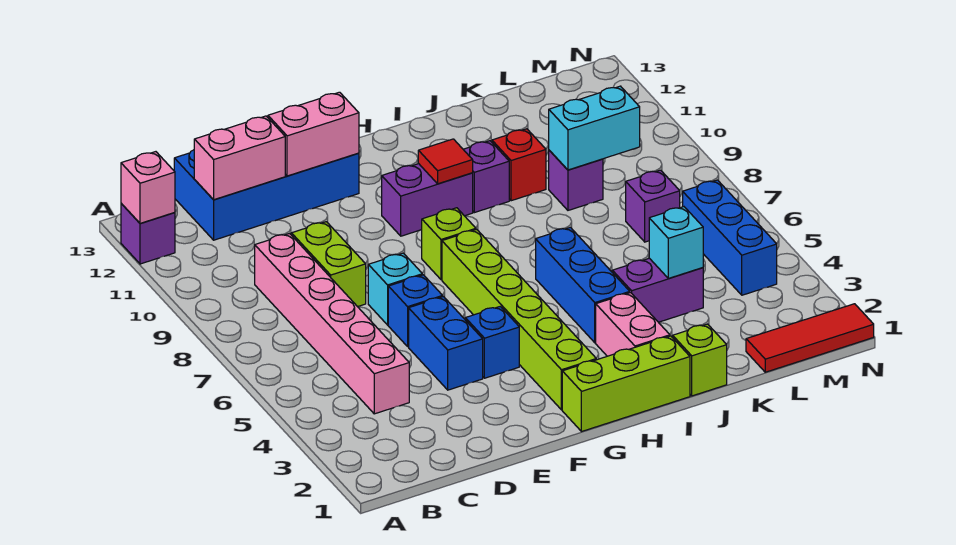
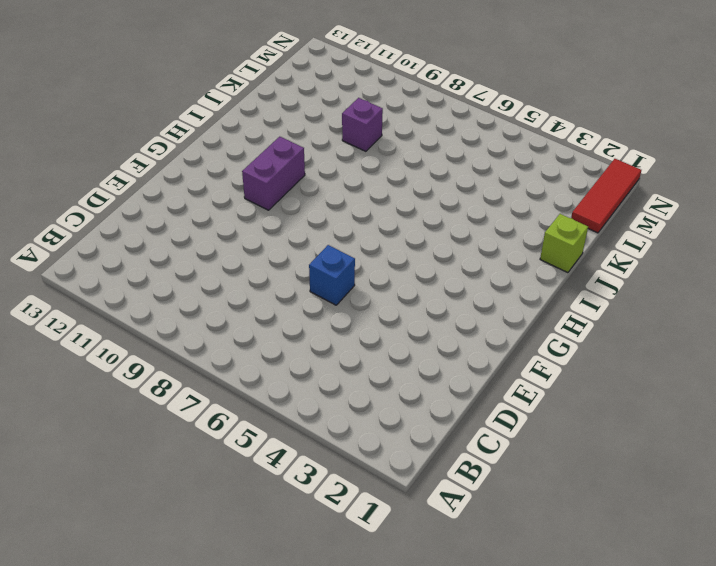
none -> purple brick A12 level 1
none -> pink brick C4:C9 level 1
none -> blue brick C12:F13 level 1

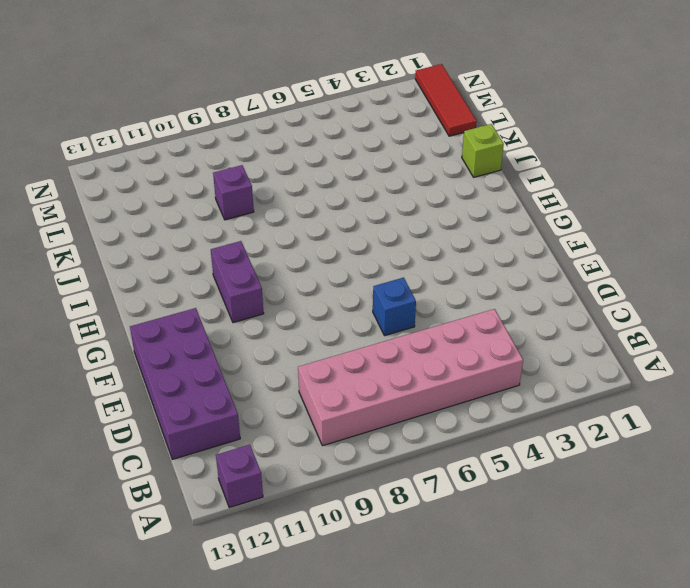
pink brick B4:C9 level 1 -> pink brick C4:C9 level 1
purple brick C12:F13 level 1 -> blue brick C12:F13 level 1
none -> lime brick D8:D9 level 1
none -> blue brick E4:E5 level 1
none -> cyan brick E7 level 1

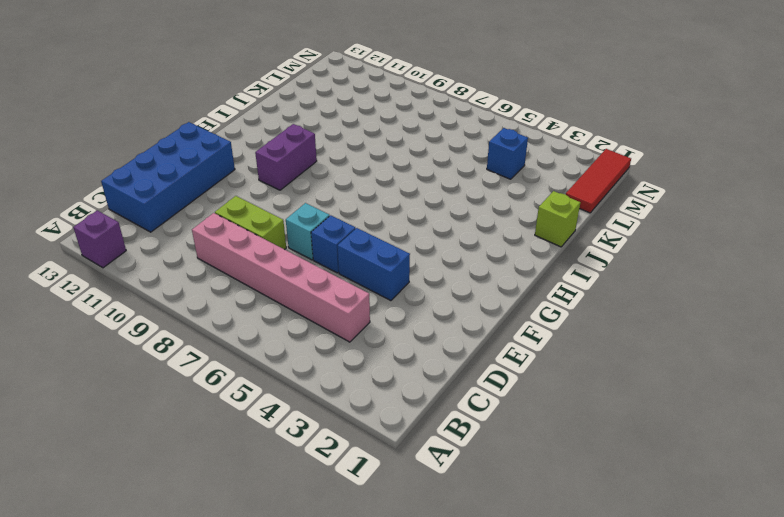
blue brick L4 level 1 -> blue brick F4 level 1
none -> lime brick G1:I1 level 1
none -> lime brick G2:G7 level 1
none -> lime brick G8 level 1

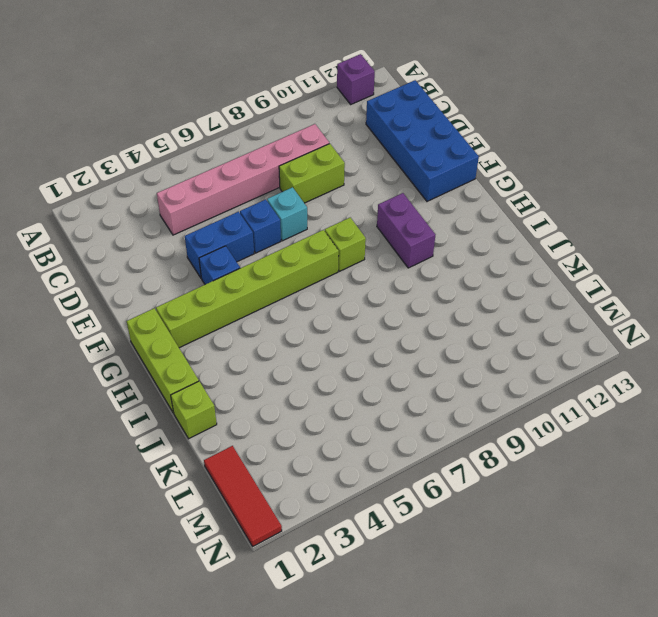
none -> pink brick I2:I3 level 1
none -> blue brick I4:I6 level 1
none -> purple brick I10 level 1

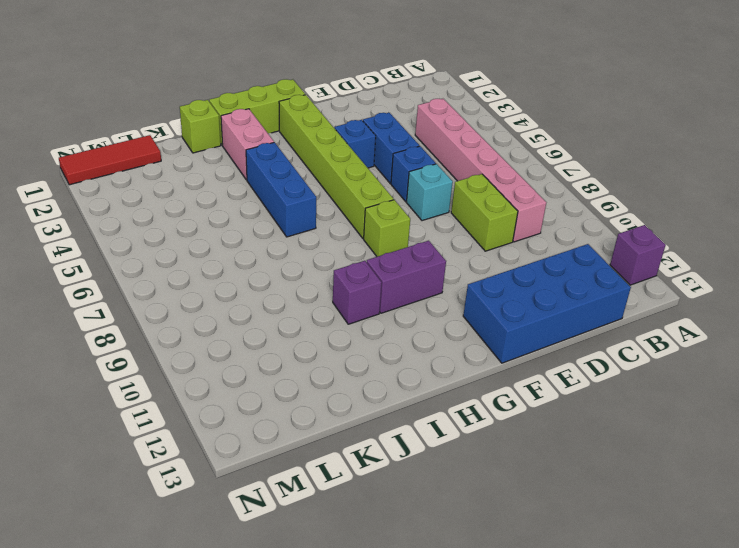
none -> purple brick J4:K4 level 1
none -> red brick J10 level 1
none -> purple brick K9 level 1

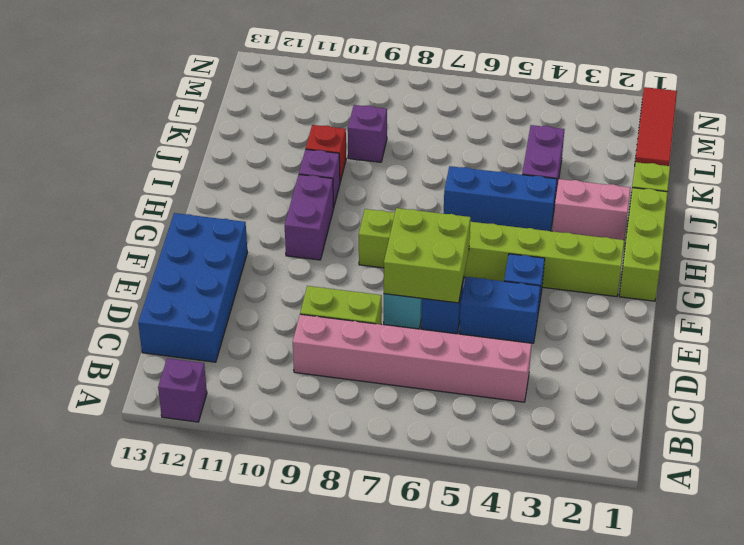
lime brick E6:F7 level 2 -> none
none -> purple brick L7 level 1
none -> blue brick M4:M6 level 1
none -> pink brick A12 level 2

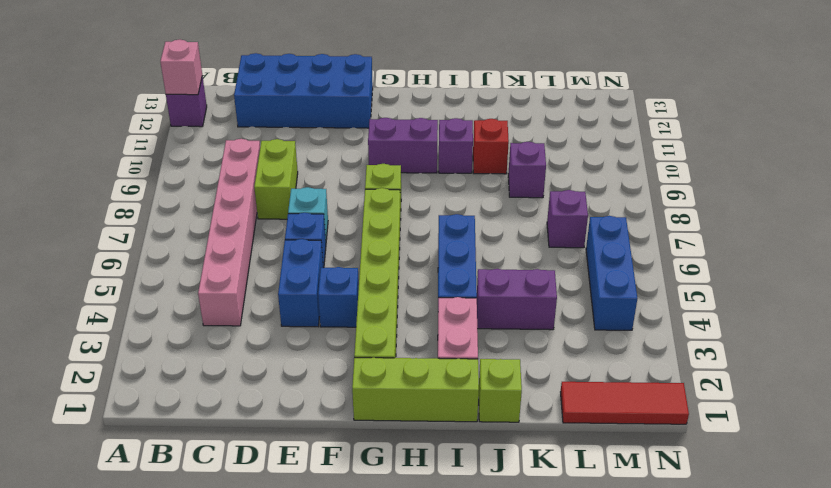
none -> pink brick C12:D12 level 2
none -> pink brick E12:F12 level 2
none -> red tile H10 level 2

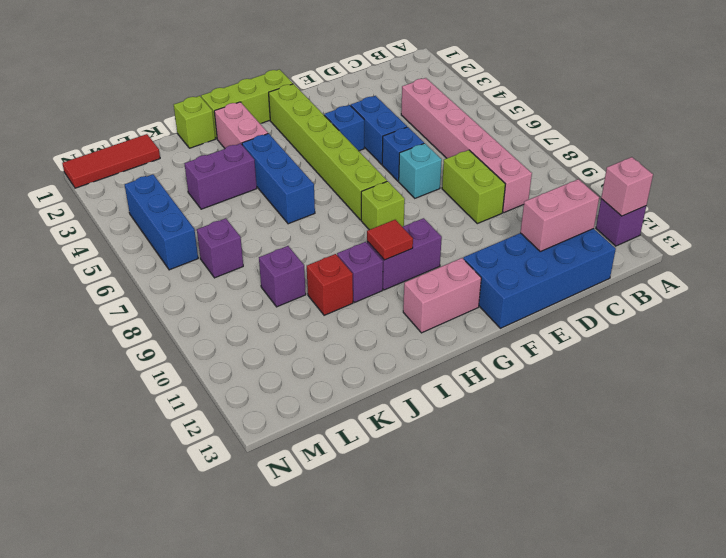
pink brick G12:H12 level 1 -> pink brick E12:F12 level 2
none -> cyan brick K4 level 2
none -> cyan brick K9:L9 level 2

